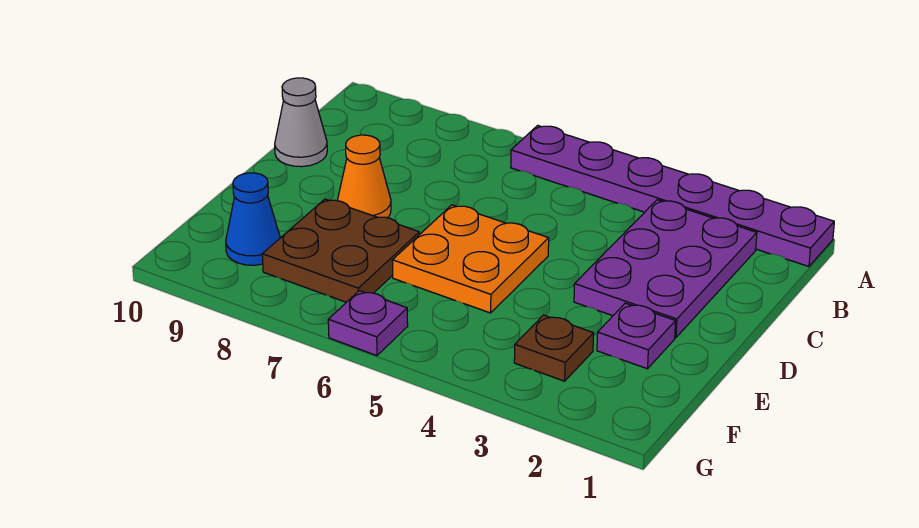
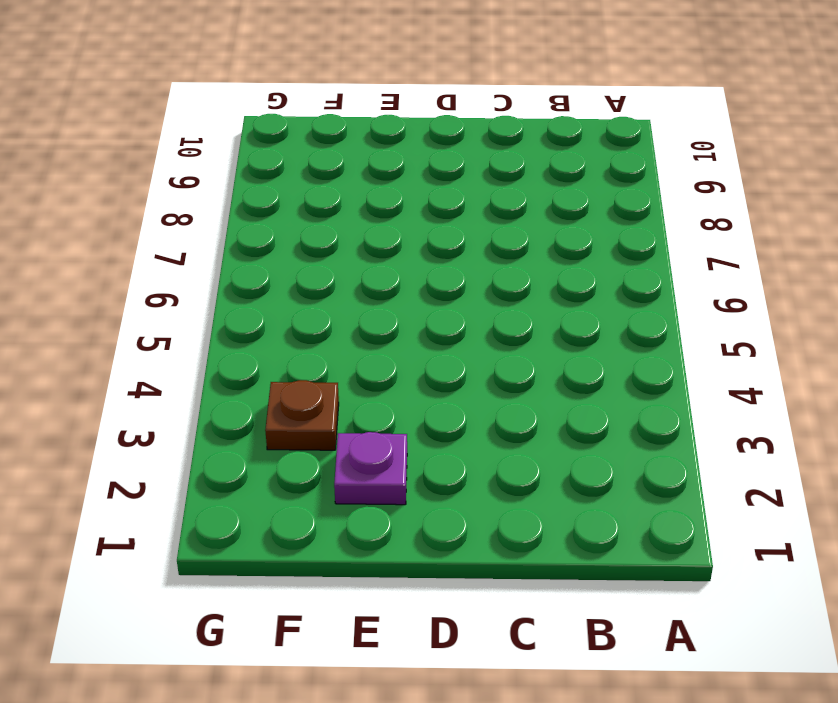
none -> purple plate A1:A6 level 1
none -> purple plate B2:D3 level 1

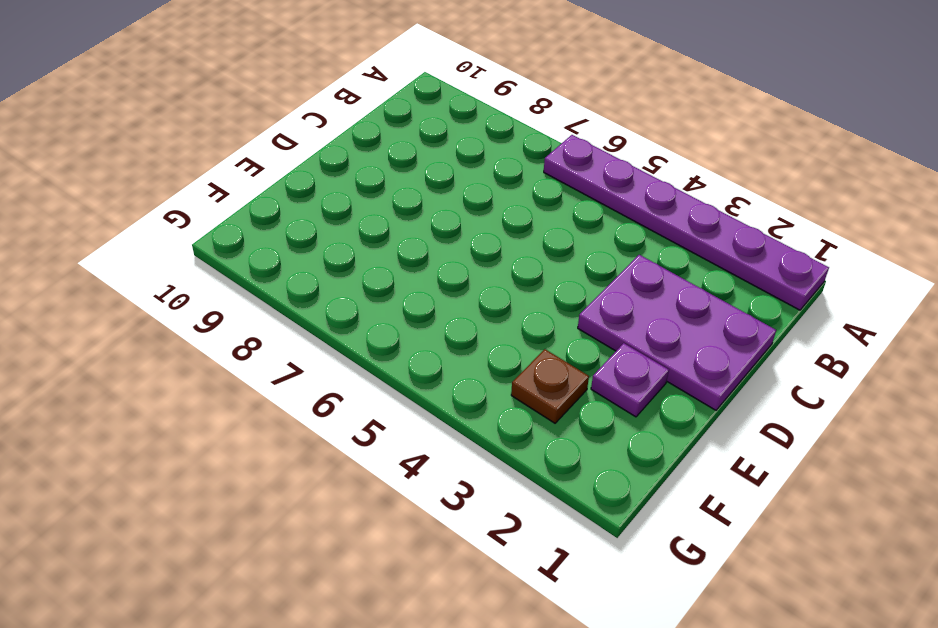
purple plate C1:D3 level 1 -> purple plate B2:D3 level 1
none -> grey cone C10 level 1
none -> orange plate D5:E6 level 1

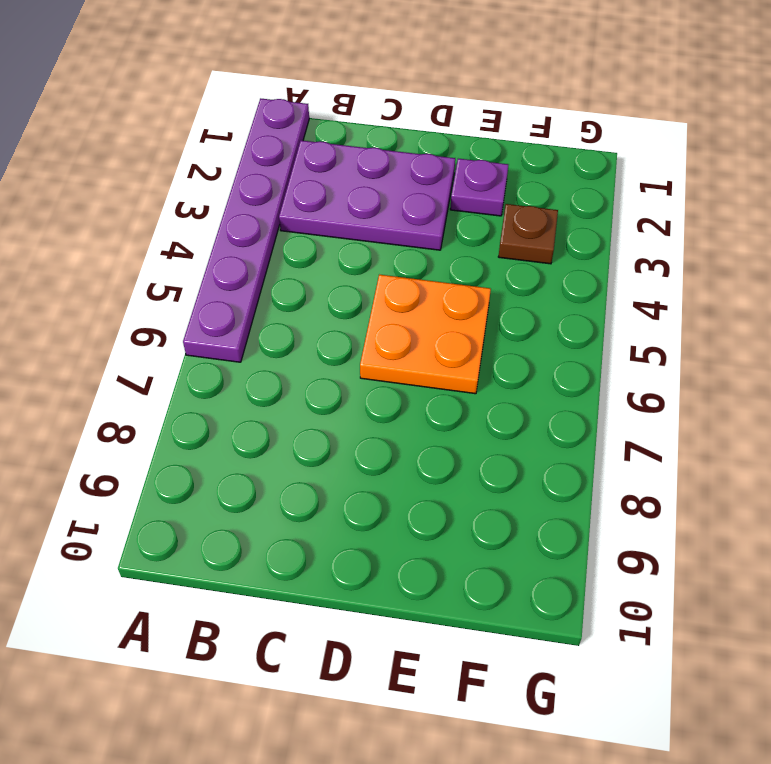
none -> grey cone C10 level 1
none -> orange cone D8 level 1

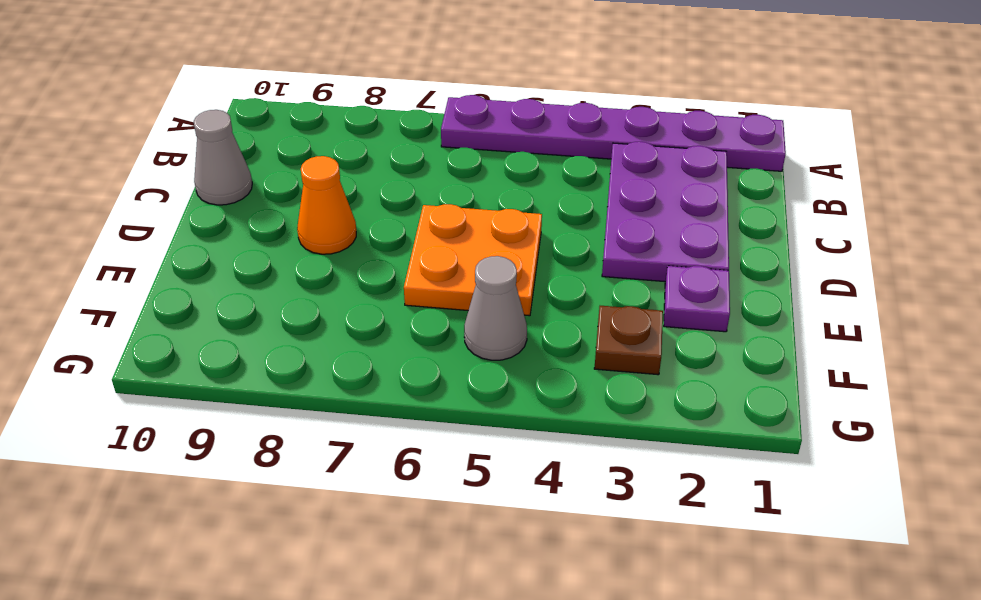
grey cone F5 level 1 -> none
none -> brown plate E7:F8 level 1
none -> blue cone F9 level 1

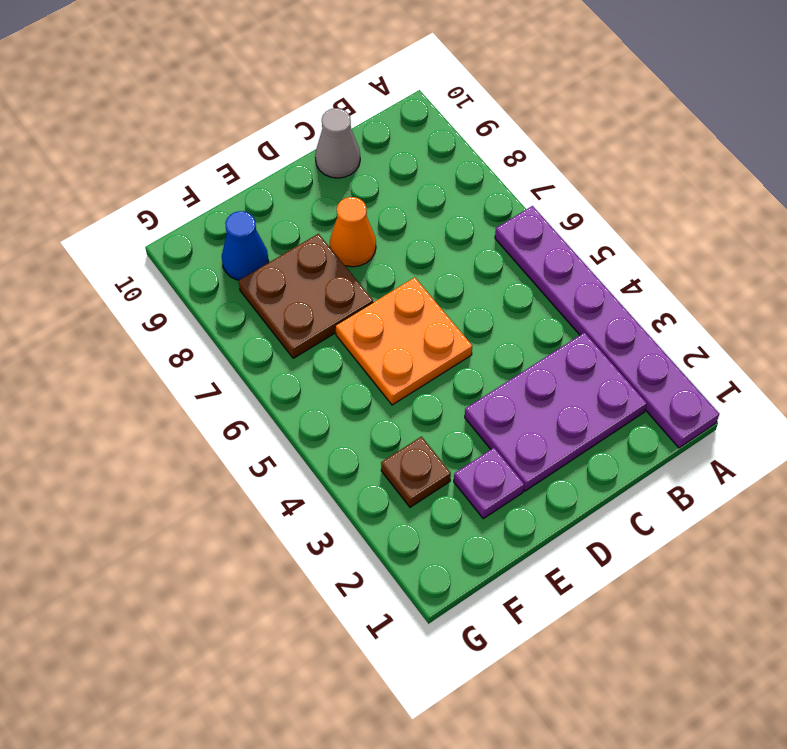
none -> purple plate G6 level 1

